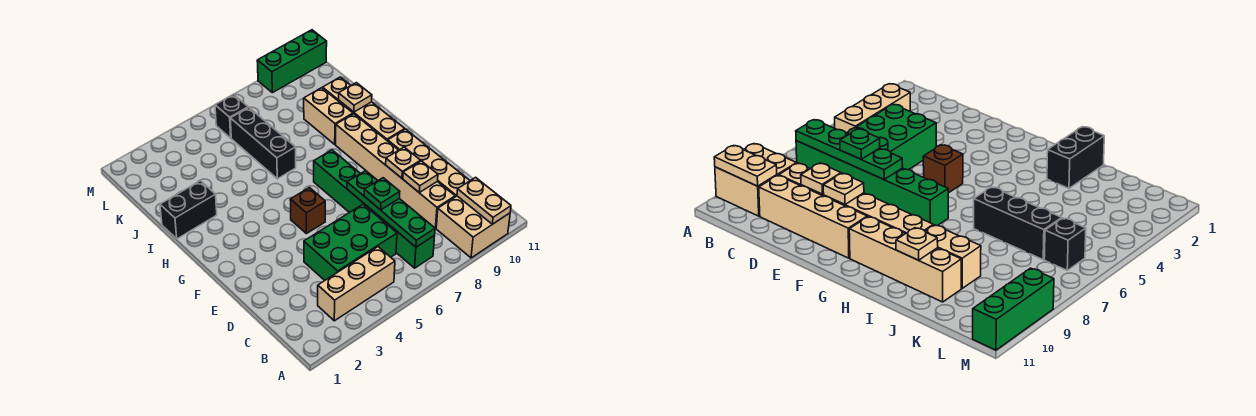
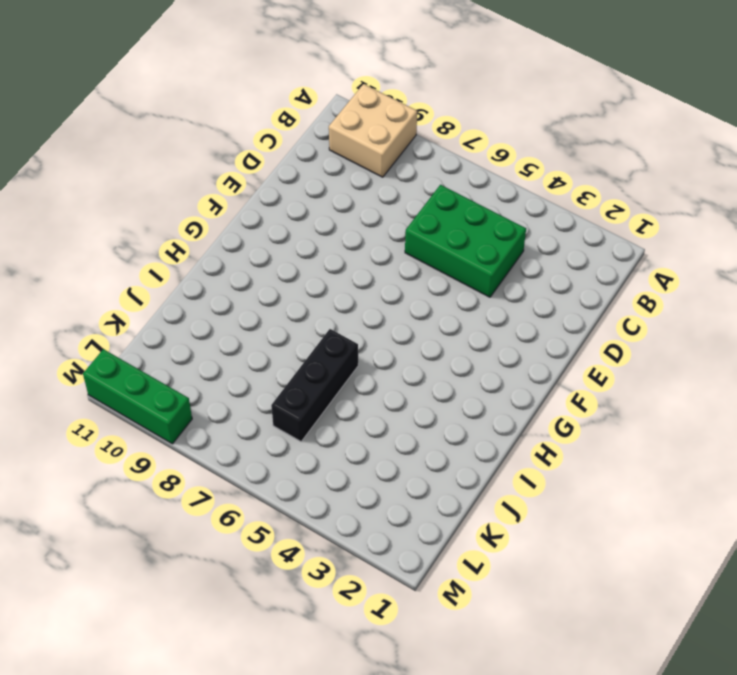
none -> tan brick B3:B5 level 1
none -> green brick B7:G7 level 1
none -> tan brick C9:H9 level 1

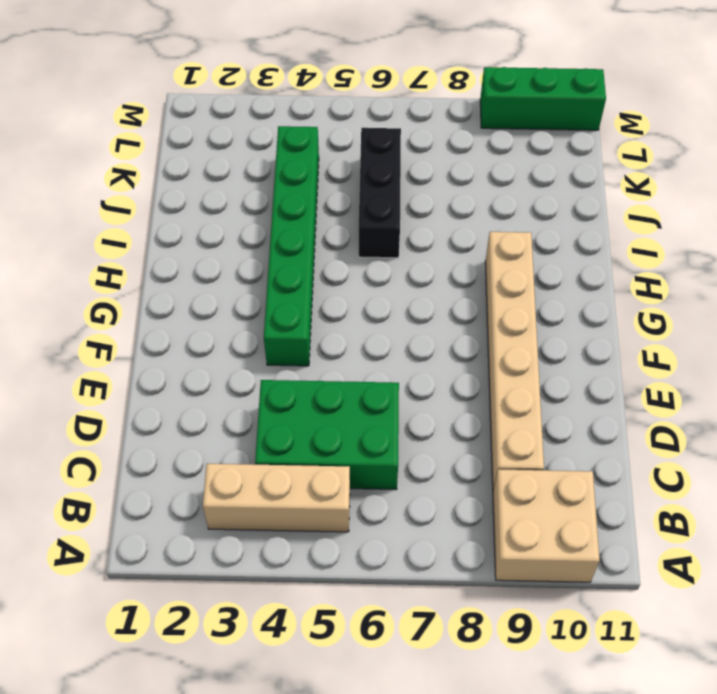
green brick F4:K4 level 1 -> green brick B7:G7 level 1
none -> tan brick C10:F10 level 1
none -> brown brick F5 level 1
none -> tan brick G10:J10 level 1

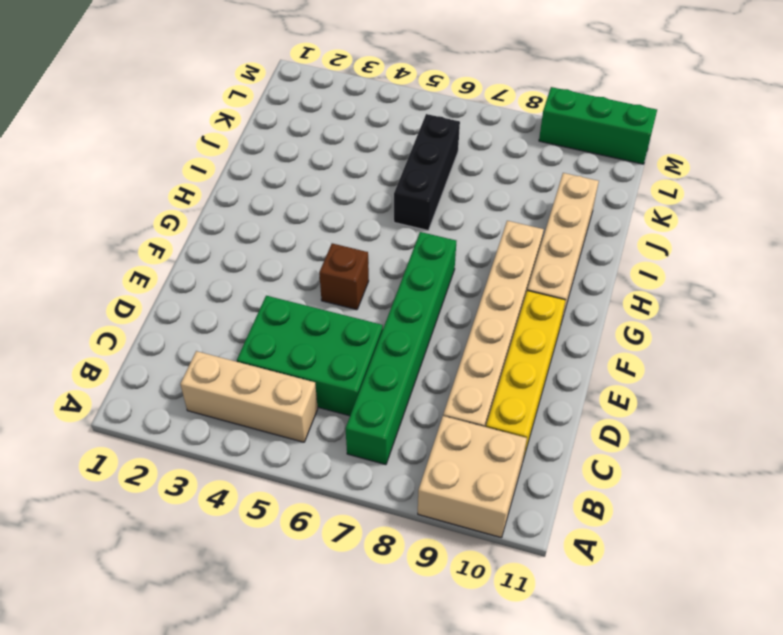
yellow brick C10:F10 level 1 -> tan brick C10:F10 level 1
none -> black brick I1:I2 level 1
none -> tan brick I9:J9 level 1
none -> black brick L6 level 1

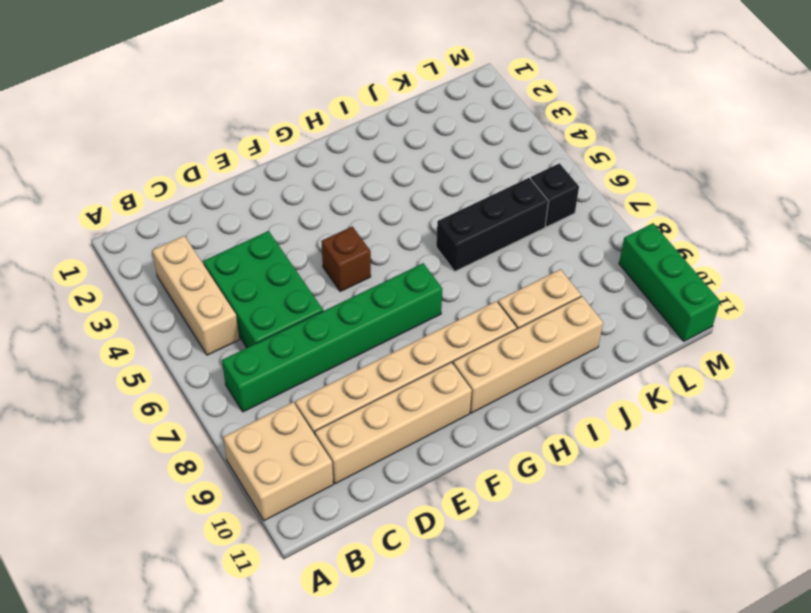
none -> black brick I1:I2 level 1
none -> tan plate A10:B10 level 2
none -> green plate B7:E7 level 2

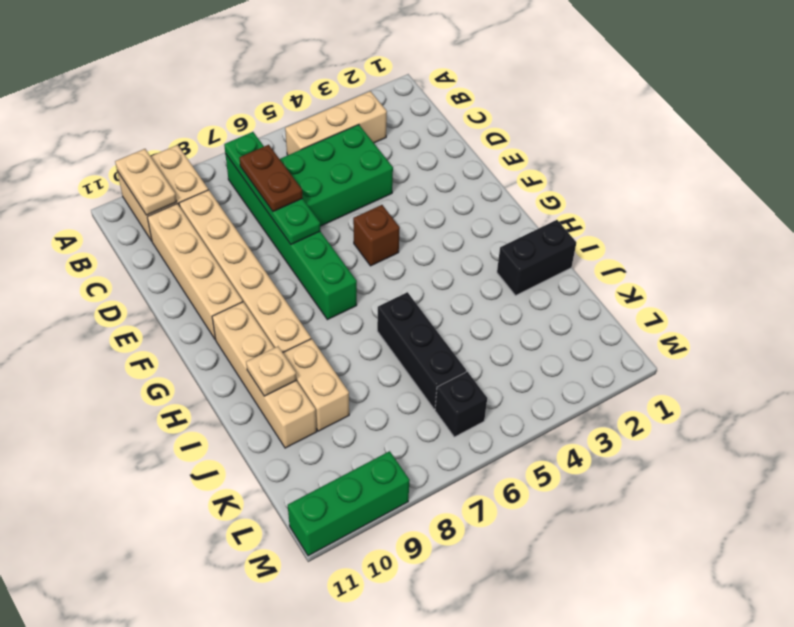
brown plate C7:D7 level 3 -> green plate D7 level 3
none -> tan plate D9 level 2
none -> tan plate E9 level 2

